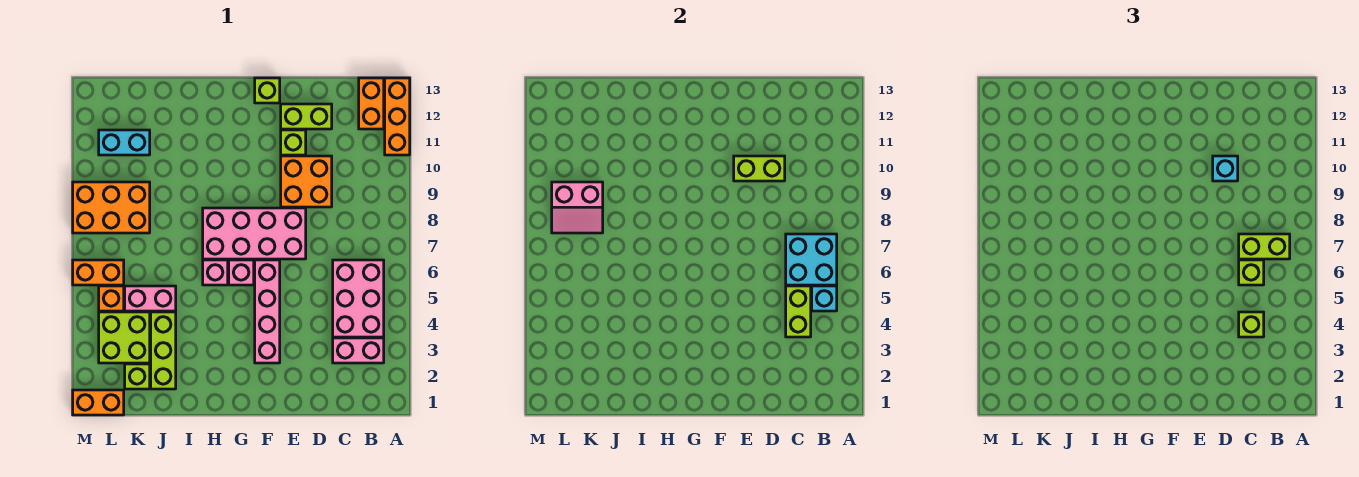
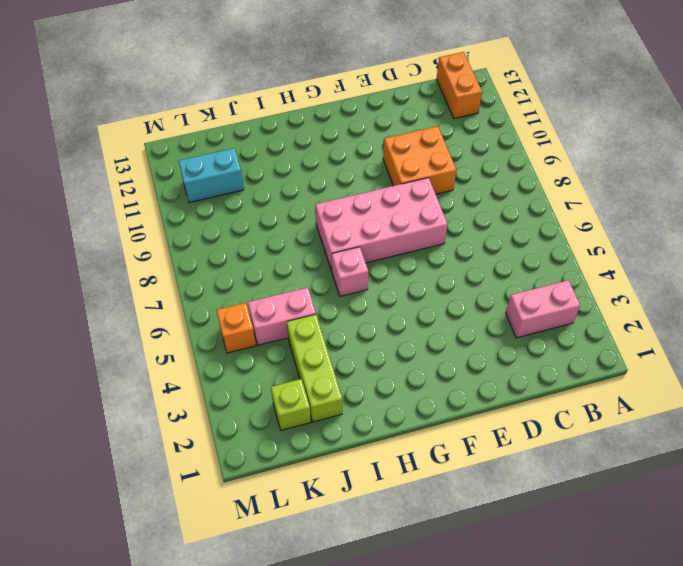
none -> orange brick A11:A13 level 1
none -> pink brick B4:C6 level 1
none -> lime brick D12:E12 level 1
none -> lime brick E11 level 1

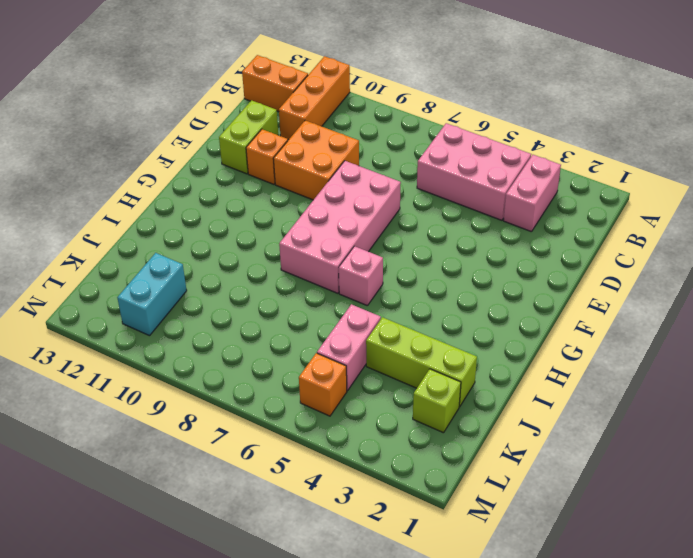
orange brick A11:C11 level 1 -> orange brick A11:A13 level 1
orange brick E11 level 1 -> lime brick E11 level 1
none -> pink brick F3:F6 level 1
none -> lime brick F13 level 1
none -> pink brick G6 level 1
none -> lime brick K3:L4 level 1

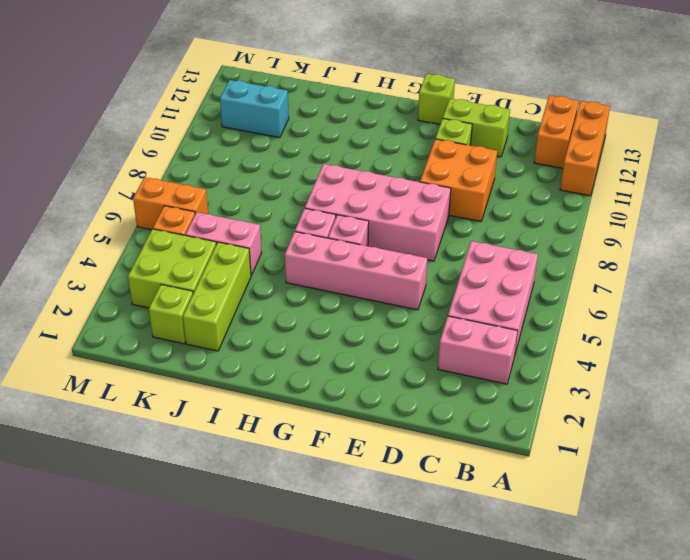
pink brick E5:H5 level 1 -> pink brick F3:F6 level 1
none -> orange brick K8:M9 level 1
none -> orange brick L1:M1 level 1
none -> cyan brick B5 level 2
none -> cyan brick B6:C7 level 2

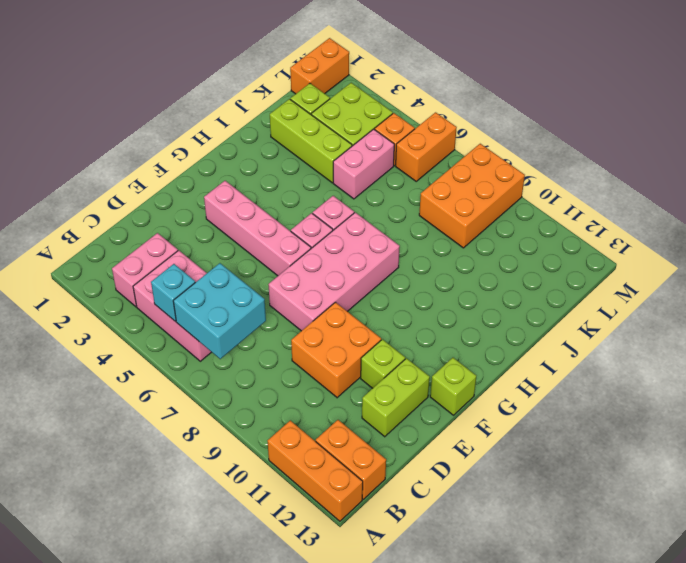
none -> cyan brick K11:L11 level 1
none -> lime brick C4:C5 level 2
none -> lime brick D10:E10 level 2
none -> pink slope K8:L9 level 2 top 9

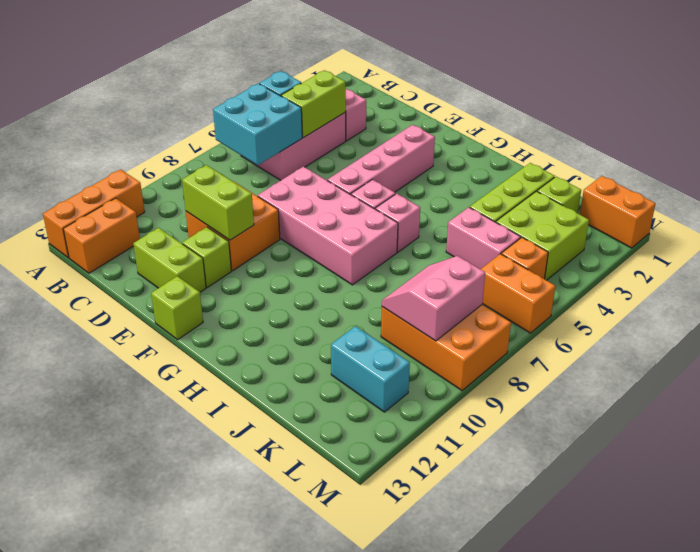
pink slope K8:L9 level 2 top L -> pink slope K8:L9 level 2 top 9
none -> lime brick B7:C7 level 3
none -> lime brick C4 level 3
none -> lime brick C6 level 3
none -> cyan brick D10 level 3

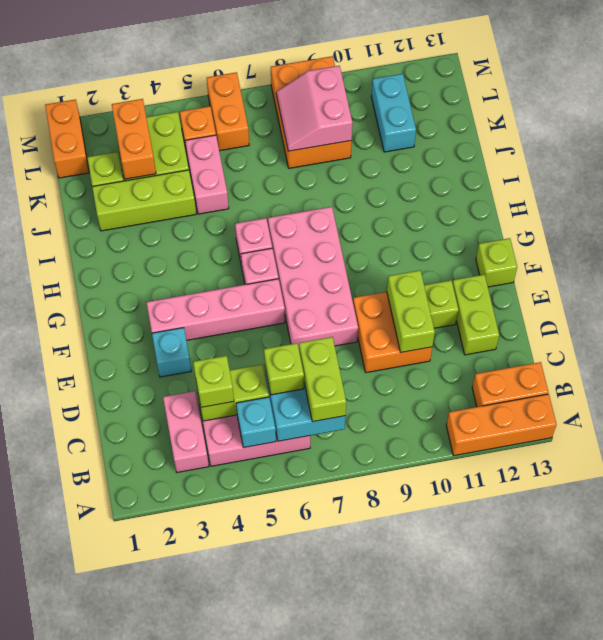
cyan brick E3 level 1 -> cyan brick D10 level 3
orange brick K3:L3 level 2 -> none

